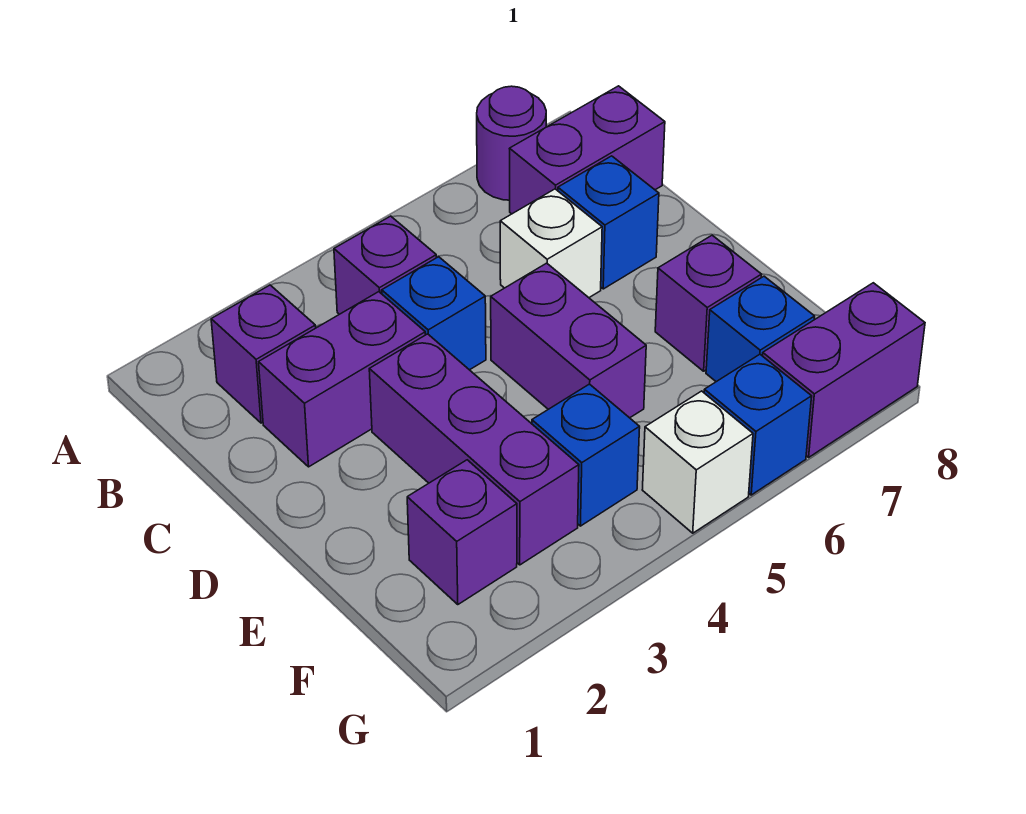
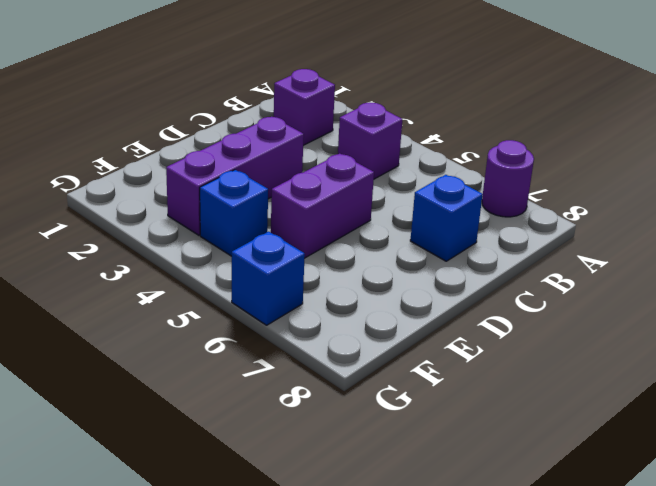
none -> purple brick B7:B8 level 1
none -> purple brick C2:C3 level 1
none -> blue brick C4 level 1

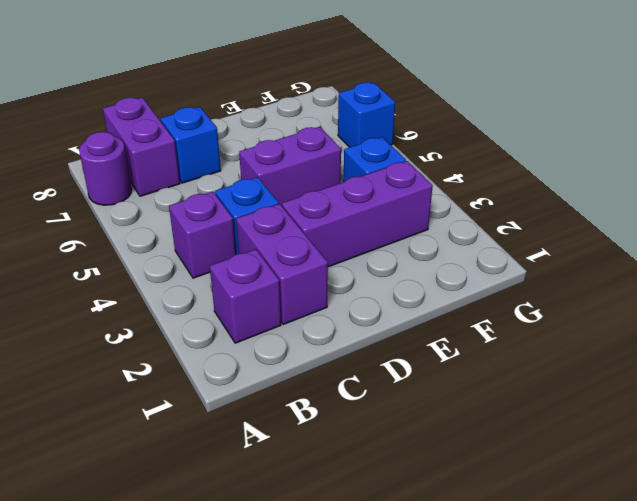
none -> white brick C6 level 1
none -> purple brick E7 level 1
none -> purple brick F2 level 1

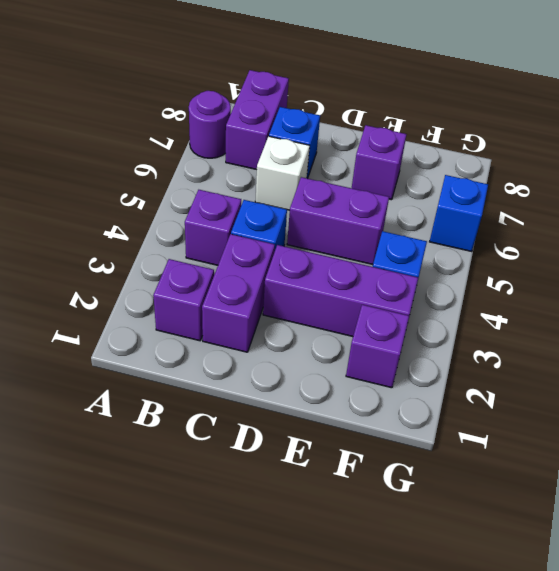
none -> blue brick F7 level 1
none -> white brick G5 level 1
none -> purple brick G7:G8 level 1

